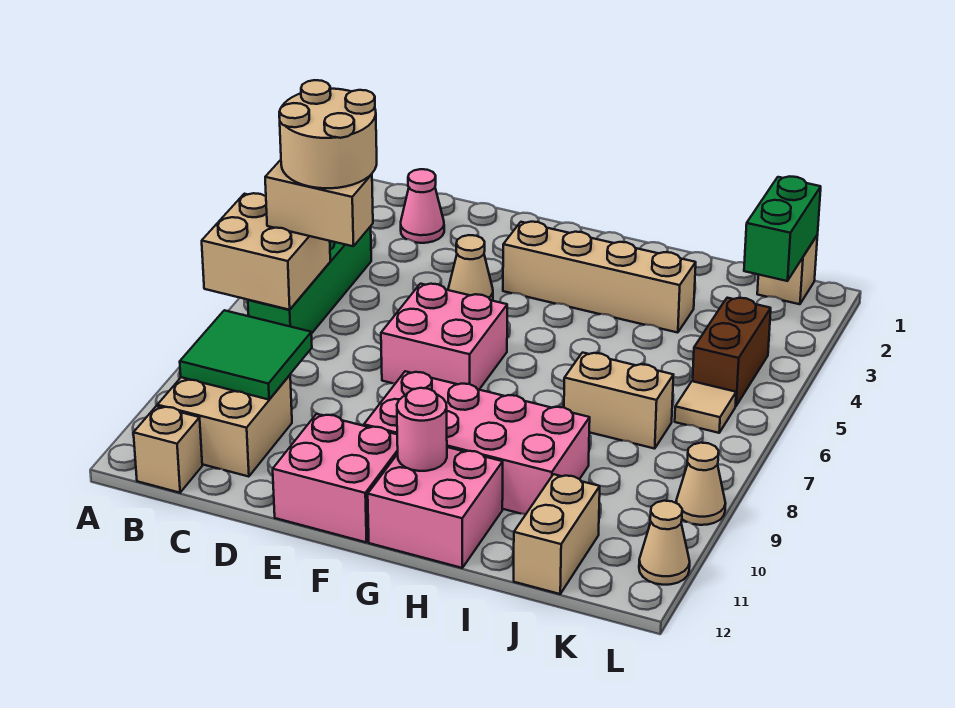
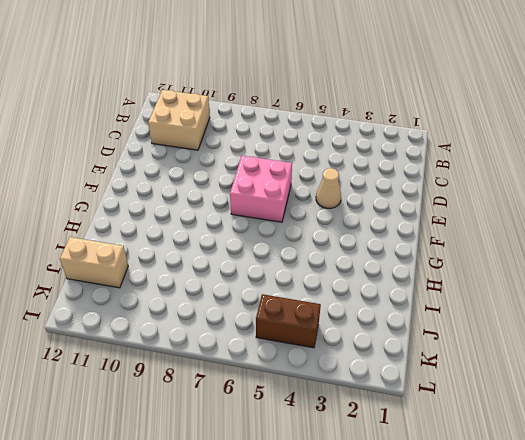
none -> green brick B4:B7 level 1
none -> tan brick B12 level 1
none -> pink cone C2 level 1

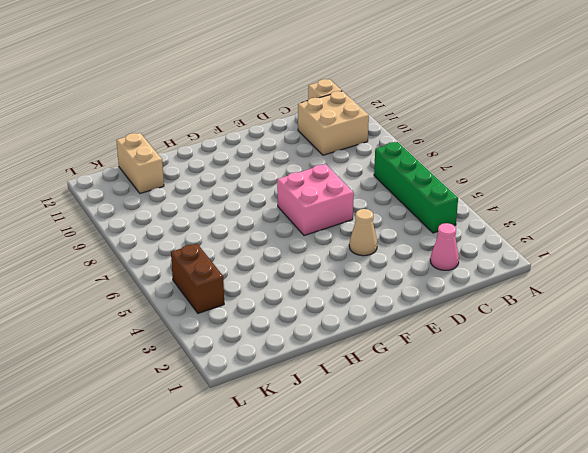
none -> pink brick E11:F12 level 1
none -> tan brick F3:I3 level 1
none -> pink brick F9:I10 level 1

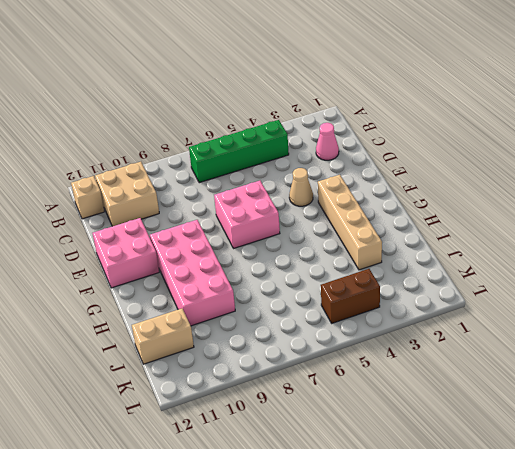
none -> pink brick G11:H12 level 1
none -> tan brick I7:J7 level 1
none -> tan brick K1 level 1

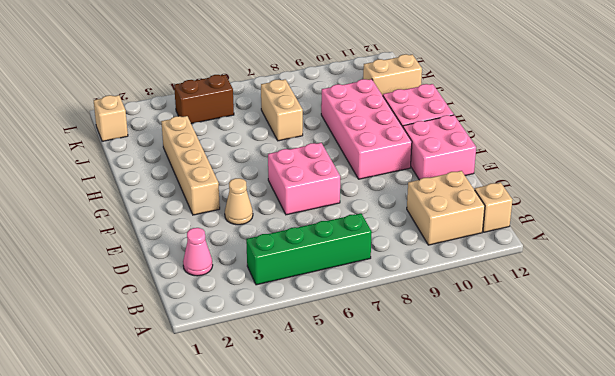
none -> tan tile K6 level 1
none -> tan cone L9 level 1
none -> tan cone L11 level 1

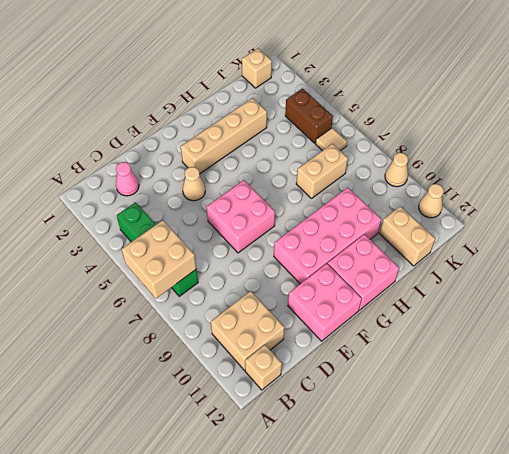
none -> green tile B9:C10 level 2
none -> pink round brick G11 level 2
none -> green brick K1:K2 level 2

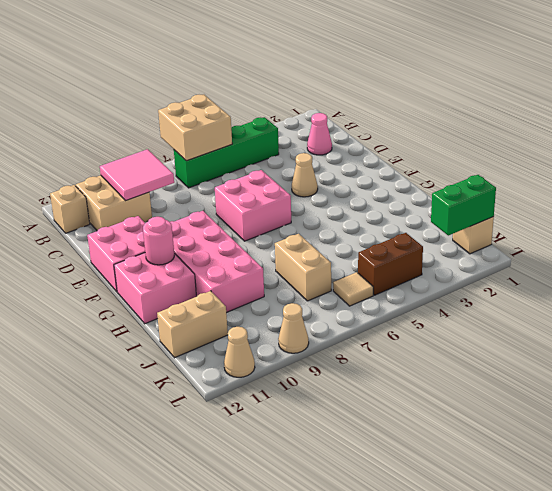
pink tile B9:C10 level 2 -> green tile B9:C10 level 2
none -> tan brick F3:I3 level 1
none -> tan brick B6:C6 level 3
none -> tan round brick B5:C6 level 4

